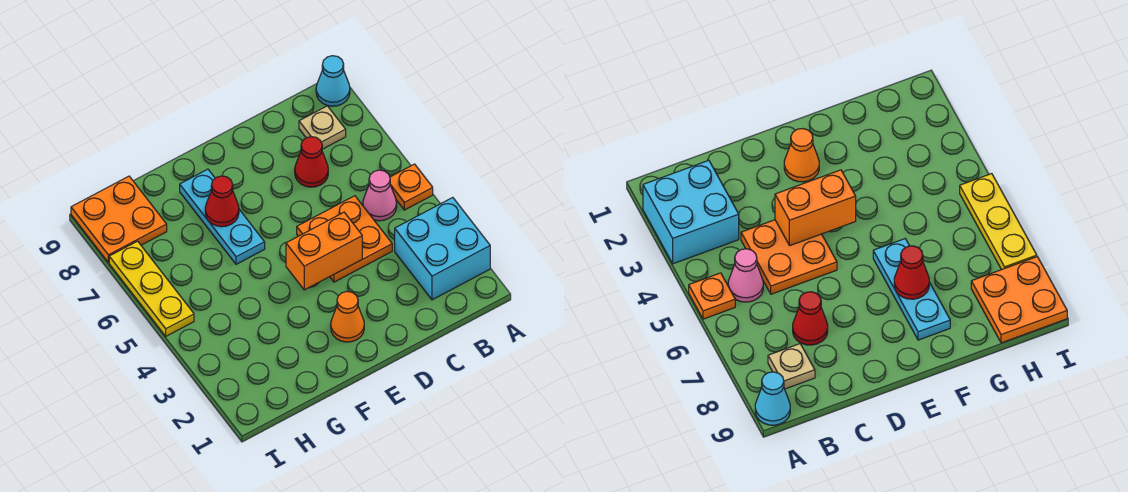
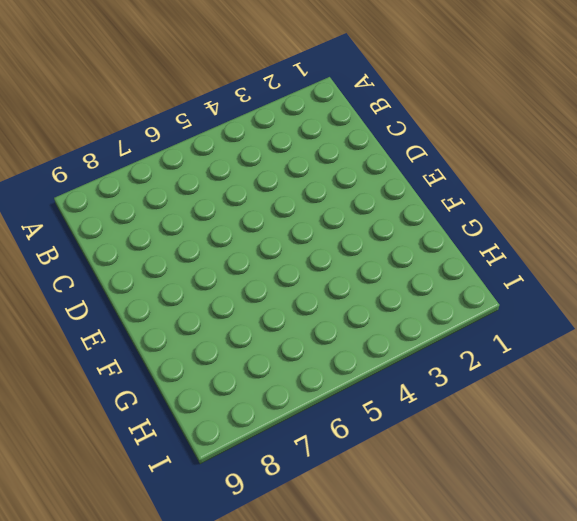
none -> cyan brick A2:B3 level 1
none -> orange plate A5 level 1
none -> cyan cone A9 level 1

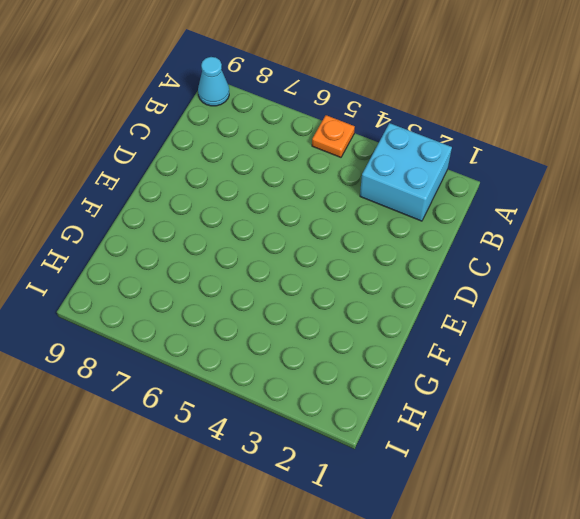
none -> pink cone B5 level 1
none -> tan plate B8 level 1
none -> orange plate C4:D5 level 1

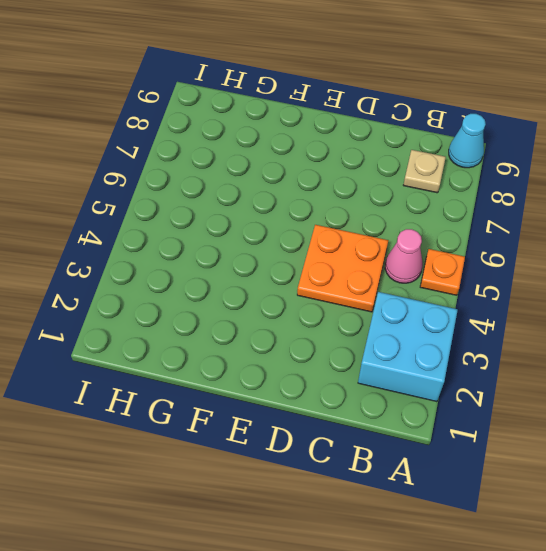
none -> red cone C7 level 1
none -> orange cone E2 level 1
none -> cyan plate F6:F8 level 1

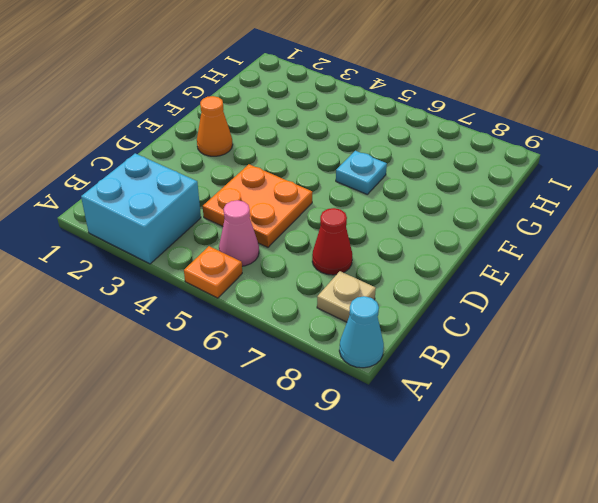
cyan plate F6 level 1 -> cyan plate F6:F8 level 1
none -> orange plate H8:I9 level 1
none -> yellow plate I5:I7 level 1
none -> orange brick D4:E4 level 2

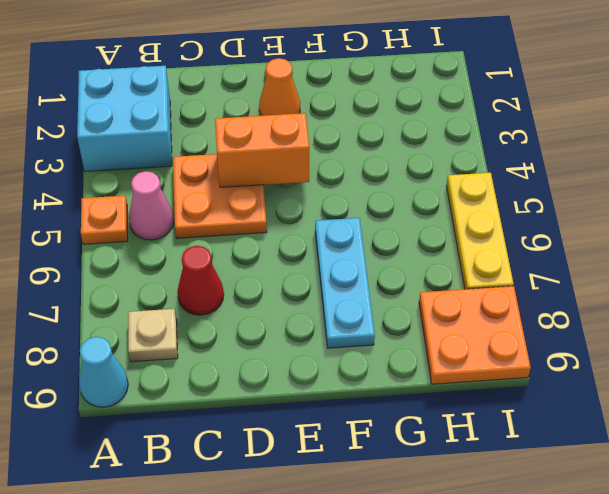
none -> red cone F7 level 2

